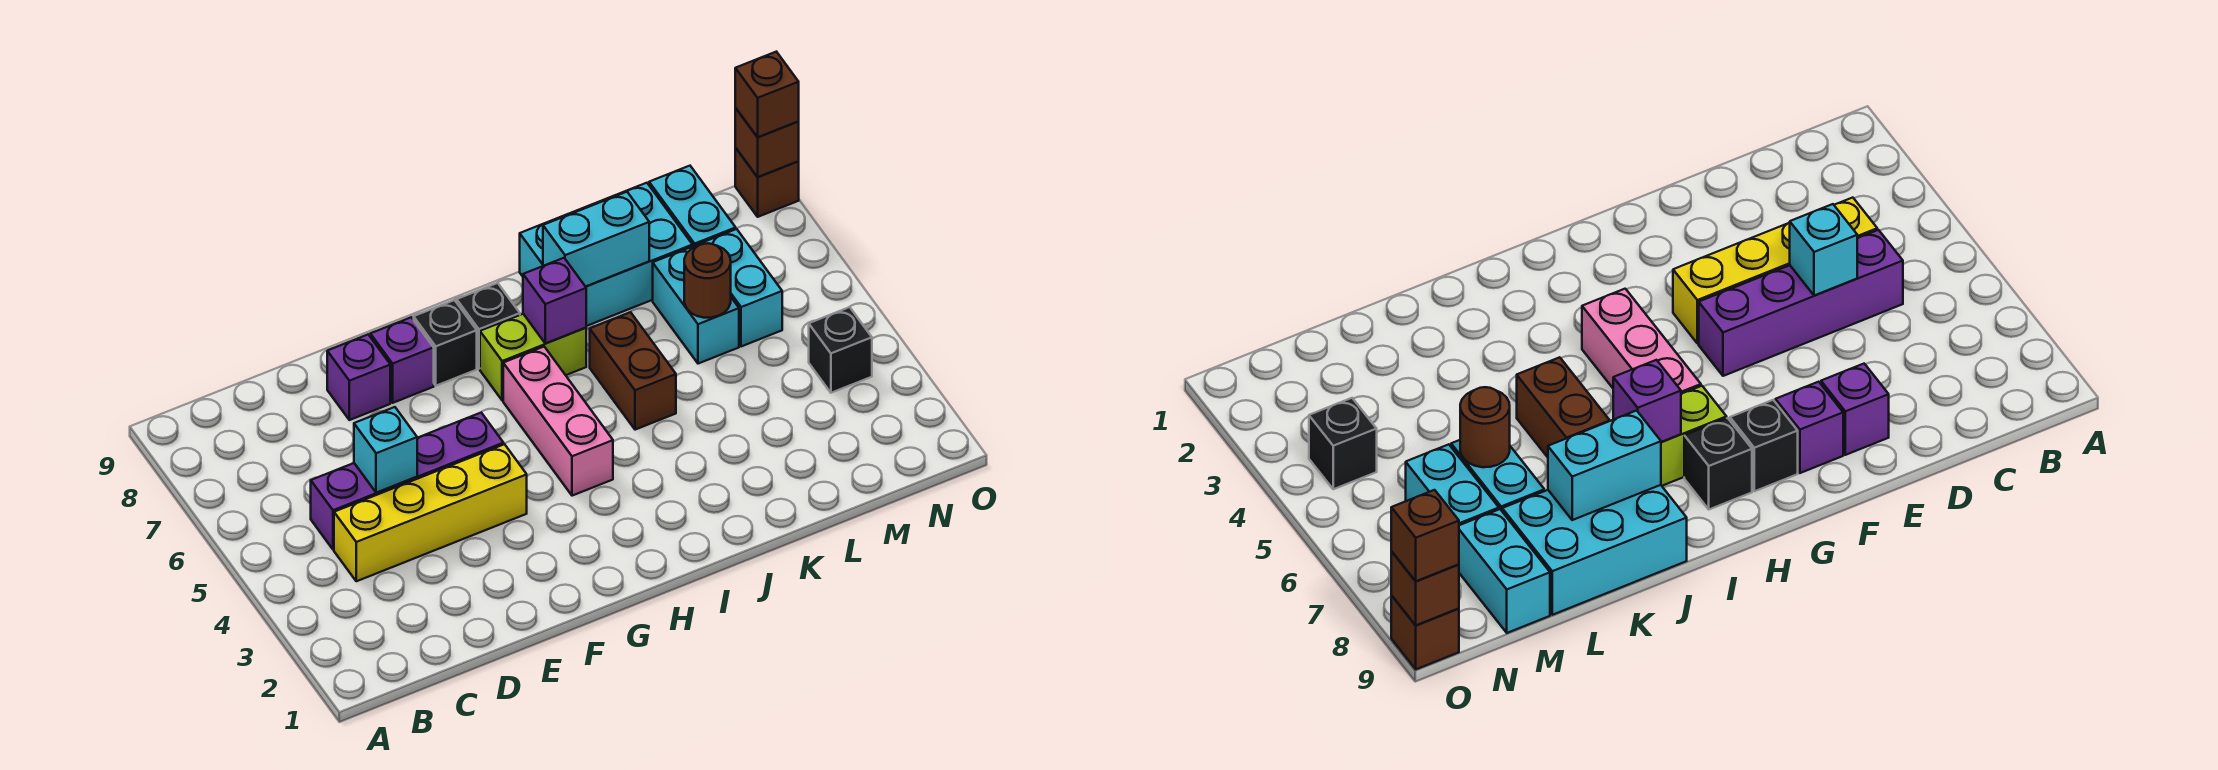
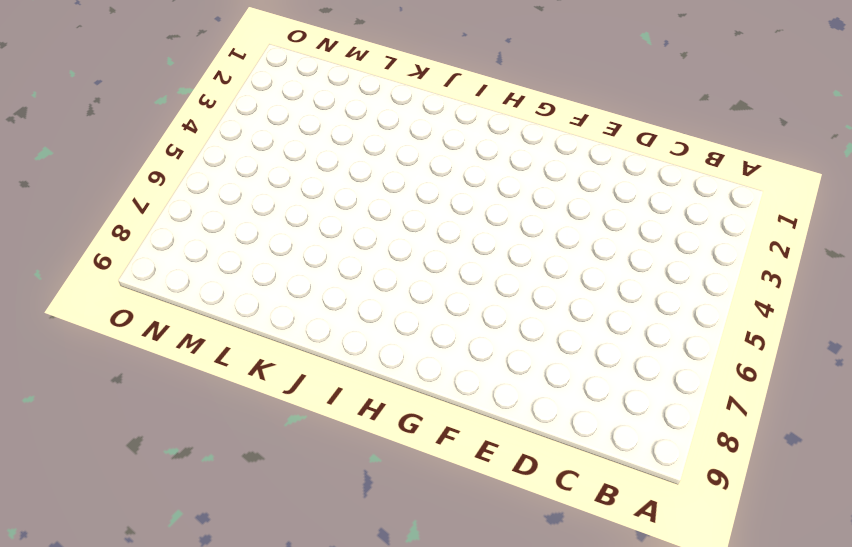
none -> yellow brick C4:F4 level 1
none -> purple brick C5:F5 level 1
none -> purple brick E8 level 1

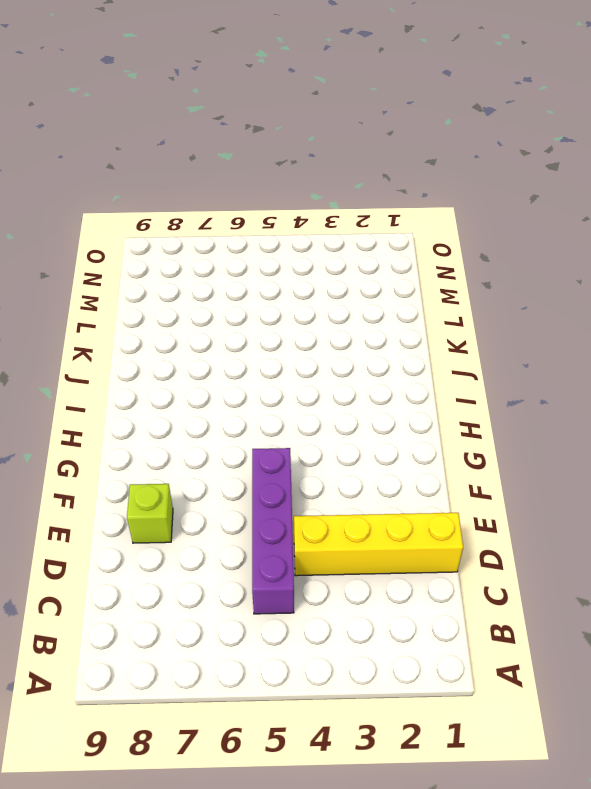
yellow brick D1:D4 level 1 -> yellow brick C4:F4 level 1
lime brick E8 level 1 -> purple brick E8 level 1
none -> purple brick F8 level 1
none -> black brick G8 level 1
none -> pink brick H4:H6 level 1

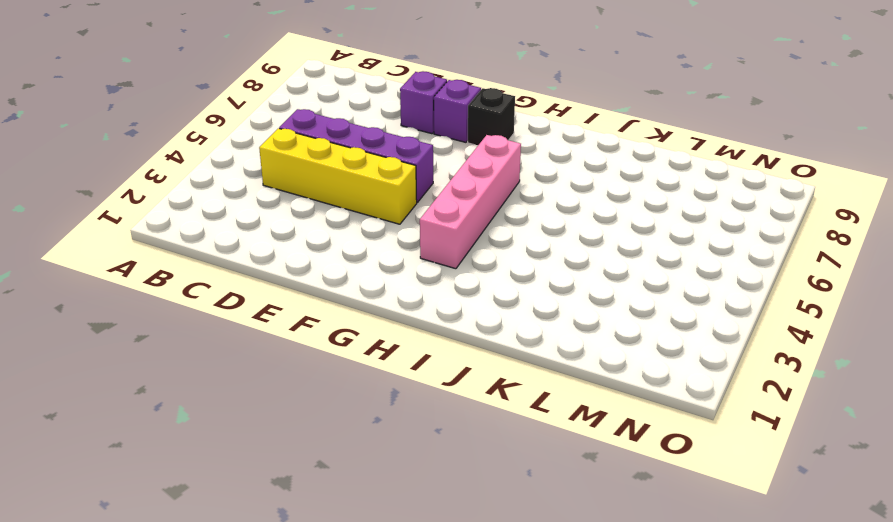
pink brick H3:H6 level 1 -> pink brick H4:H6 level 1
none -> lime brick H7:I7 level 1
none -> black brick H8 level 1
none -> brown brick J5:J6 level 1

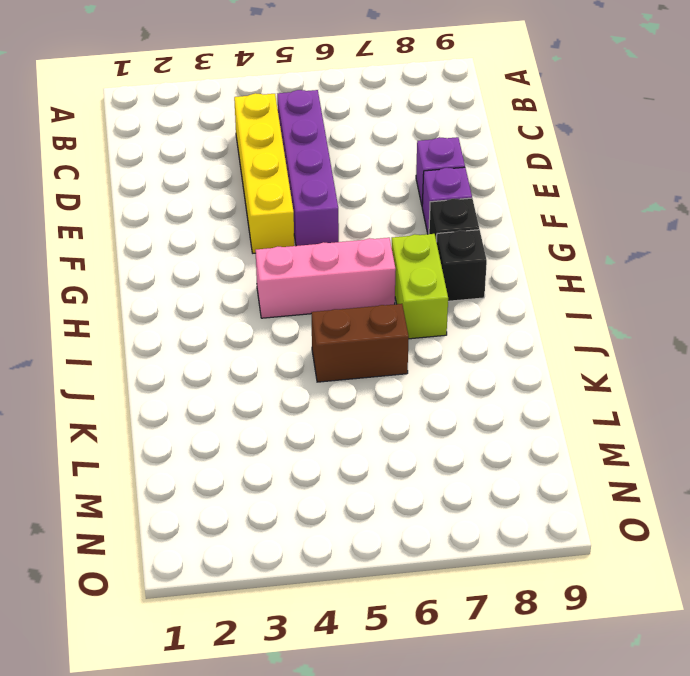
none -> cyan brick J8:L9 level 1
none -> cyan brick L6:L7 level 1
none -> cyan brick M6:M7 level 1

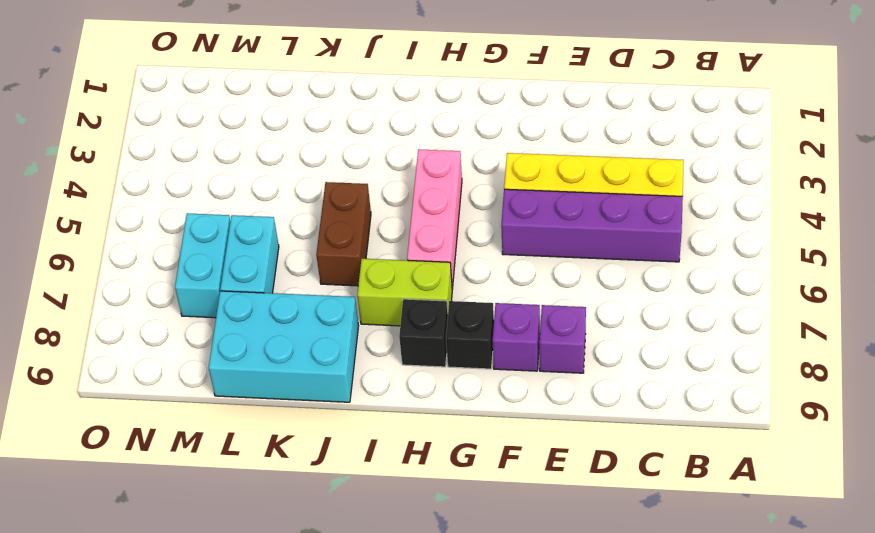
none -> cyan brick M8:M9 level 1
none -> black brick N4 level 1
none -> brown brick O9 level 1

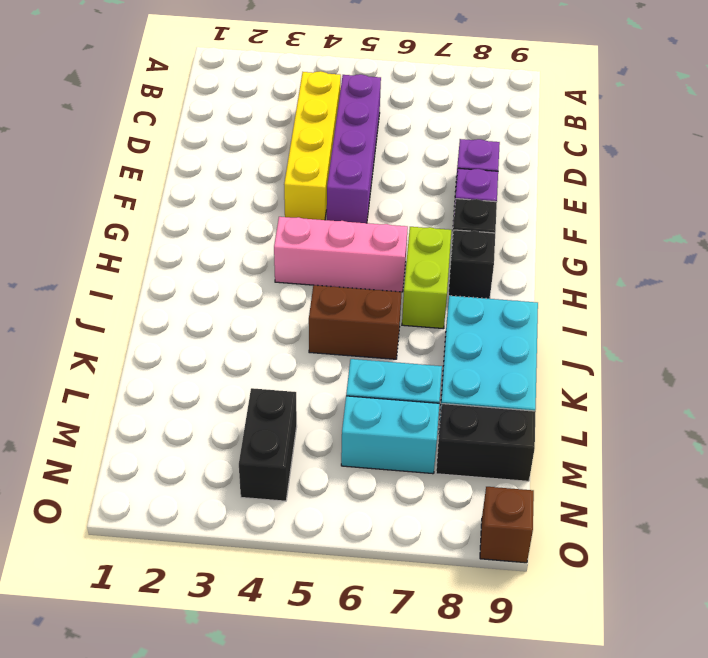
black brick M4:N4 level 1 -> black brick N4 level 1
black brick M8:M9 level 1 -> cyan brick M8:M9 level 1
none -> cyan brick D5 level 2
none -> purple brick I7 level 2
none -> cyan brick J8:K8 level 2

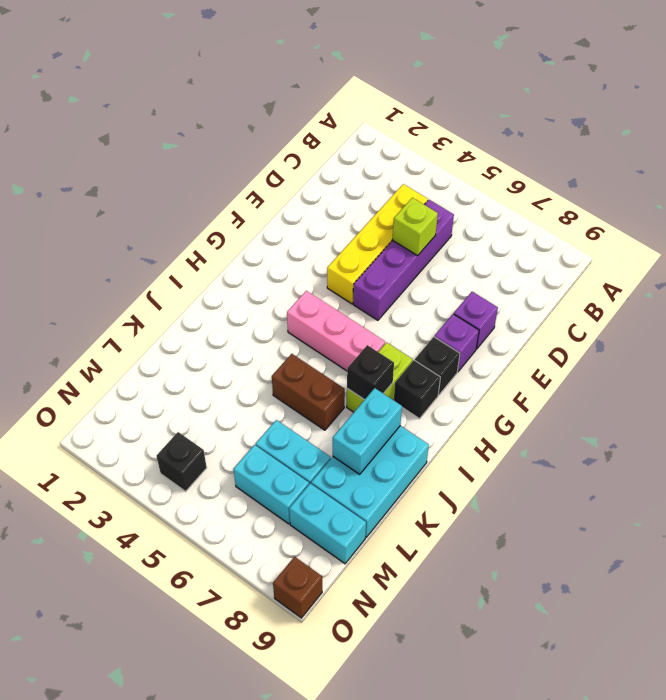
lime brick D5 level 2 -> cyan brick D5 level 2
black brick I7 level 2 -> purple brick I7 level 2
none -> brown round brick L6 level 2
none -> brown brick O9 level 2
none -> brown brick O9 level 3

